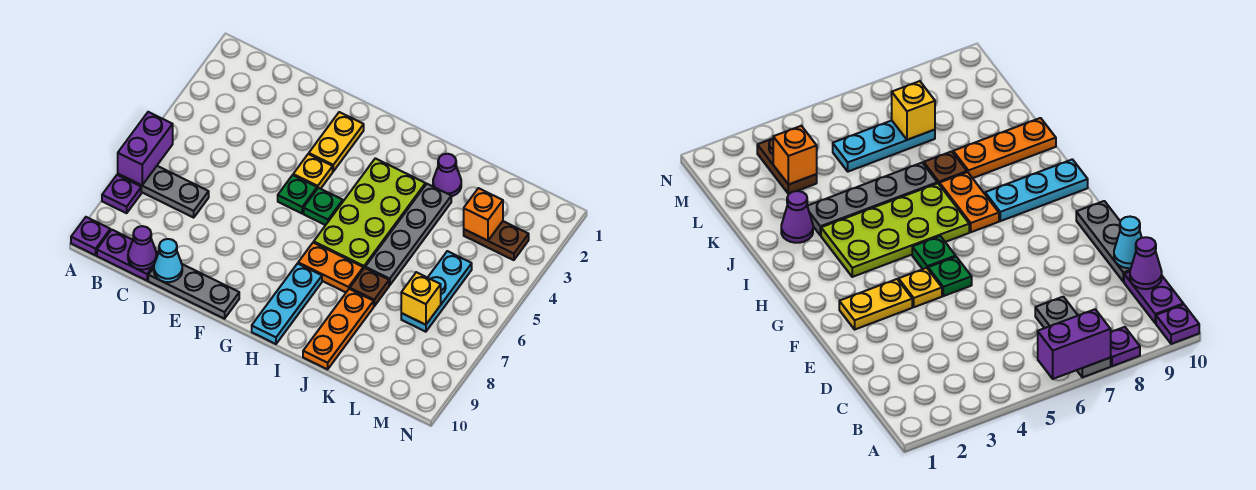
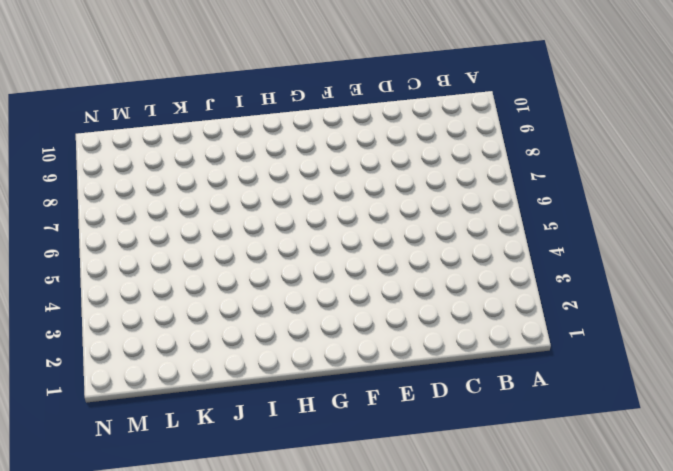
none -> grey plate A7:C7 level 1
none -> purple plate A8 level 1
none -> purple plate A10 level 1

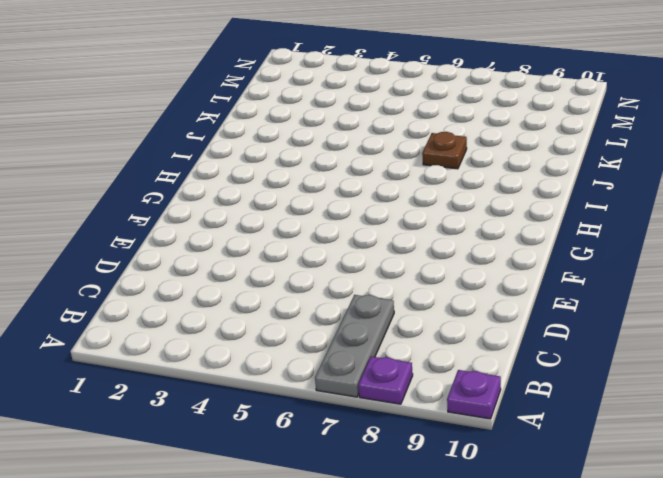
none -> purple plate B10:C10 level 1
none -> grey plate D10:F10 level 1
none -> yellow plate F2:F3 level 1

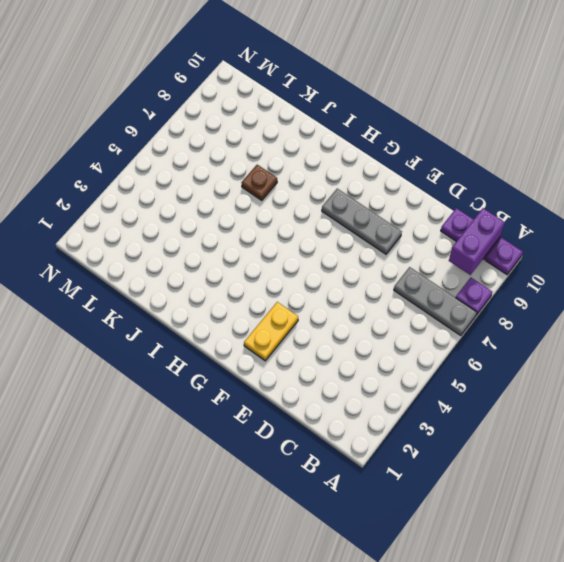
purple brick B9:B10 level 2 -> purple brick A6:A7 level 2
grey plate E8:G8 level 1 -> grey plate D10:F10 level 1
none -> yellow plate F4 level 1
none -> green plate F5 level 1
none -> green plate G5 level 1

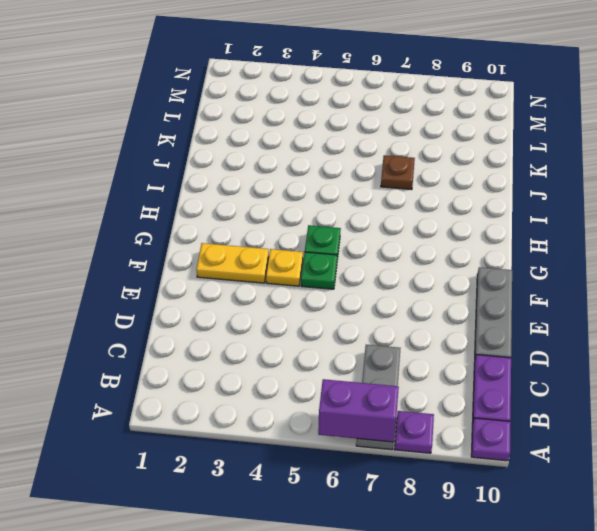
none -> lime plate H3:I6 level 1
none -> orange plate H7:I7 level 1
none -> cyan plate H8:H10 level 1

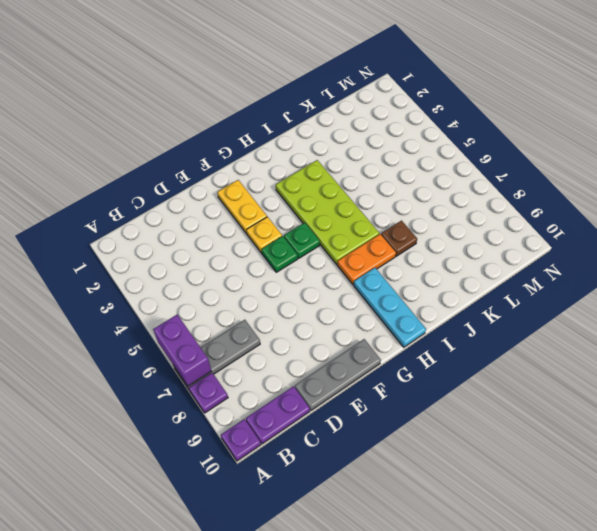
none -> purple cone J2 level 1
none -> grey plate J3:J6 level 1
none -> orange plate J8:J10 level 1

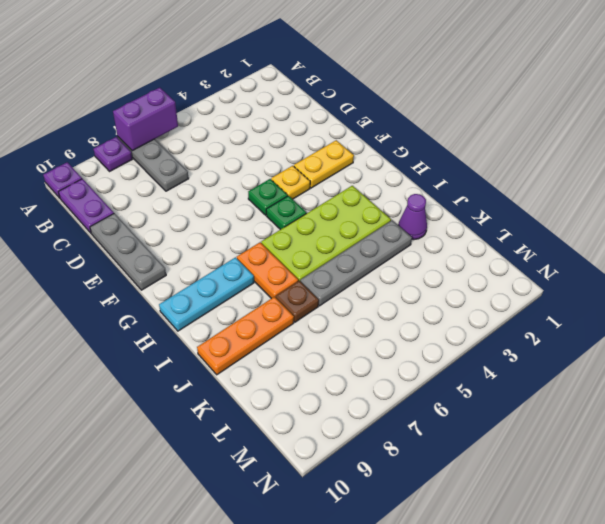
none -> brown plate L3:M3 level 1
none -> cyan plate L5:L7 level 1
none -> purple cone C10 level 2

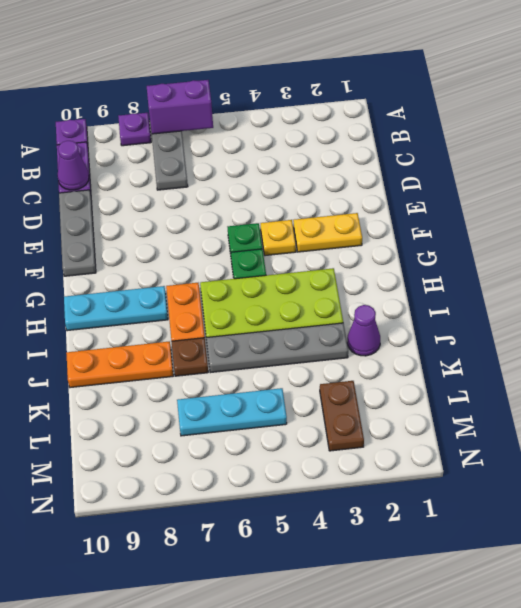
none -> cyan cone D10 level 2
none -> orange brick L3 level 2
none -> yellow brick L7 level 2

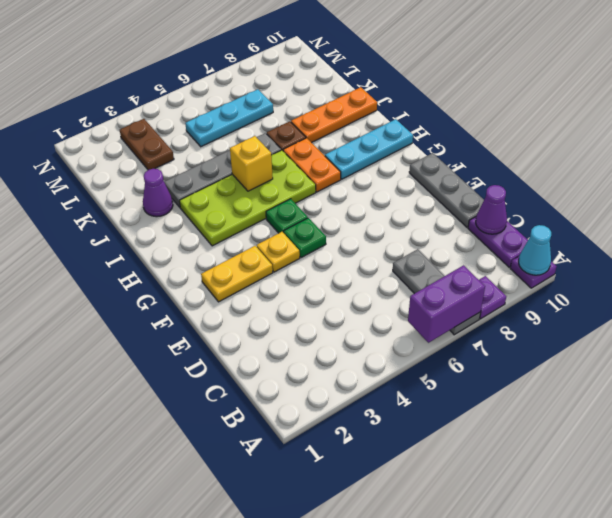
cyan cone A10 level 2 -> cyan cone D10 level 2
yellow brick I5 level 2 -> yellow brick L7 level 2
none -> orange brick L3 level 2

